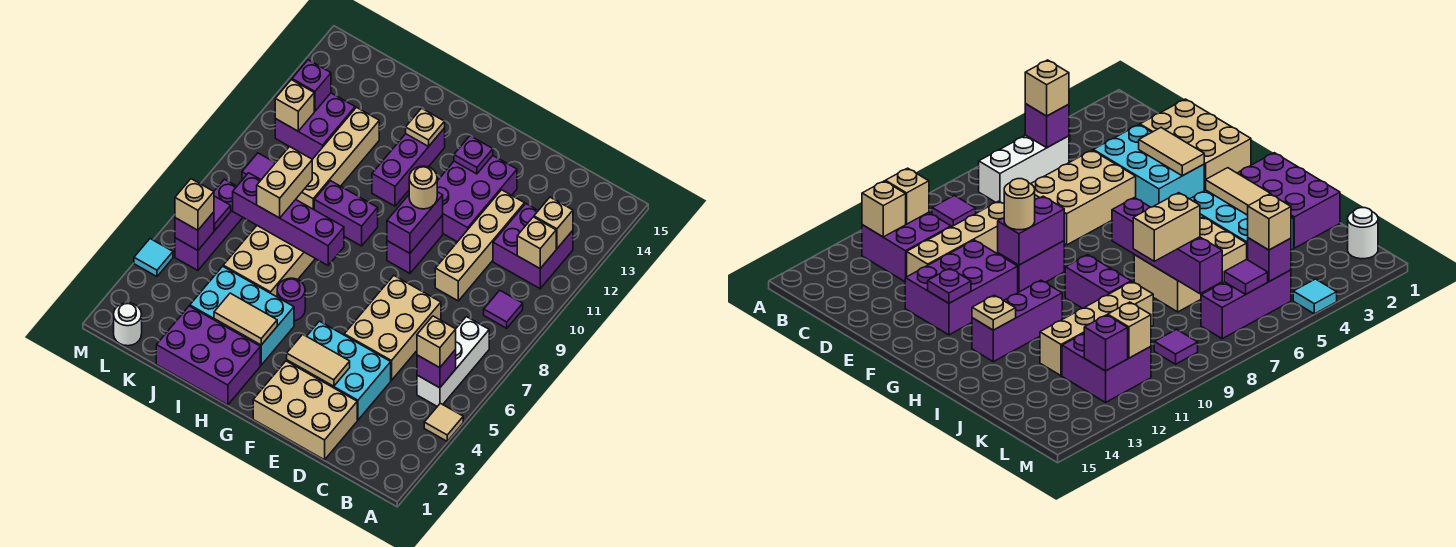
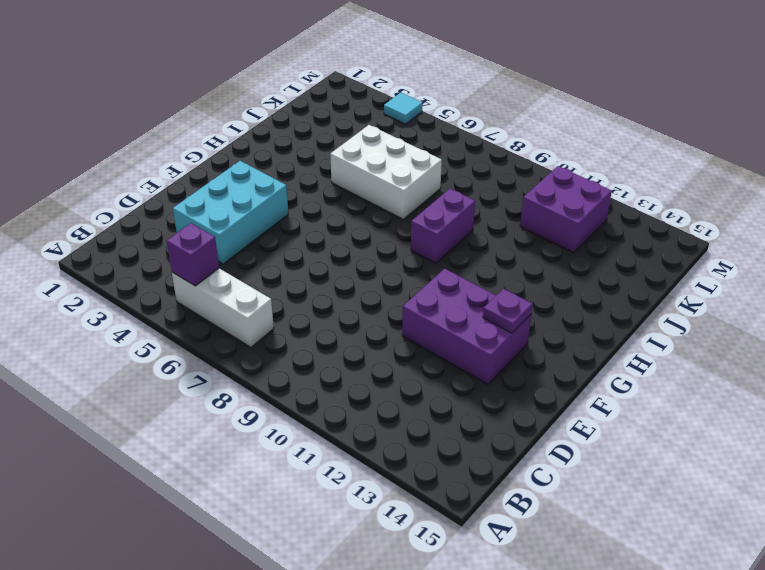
white brick I5:J7 level 1 -> tan brick I5:J7 level 1
none -> tan tile A4 level 1
none -> purple tile B9 level 1
none -> purple brick B11:C12 level 1
none -> tan brick D1:F2 level 1

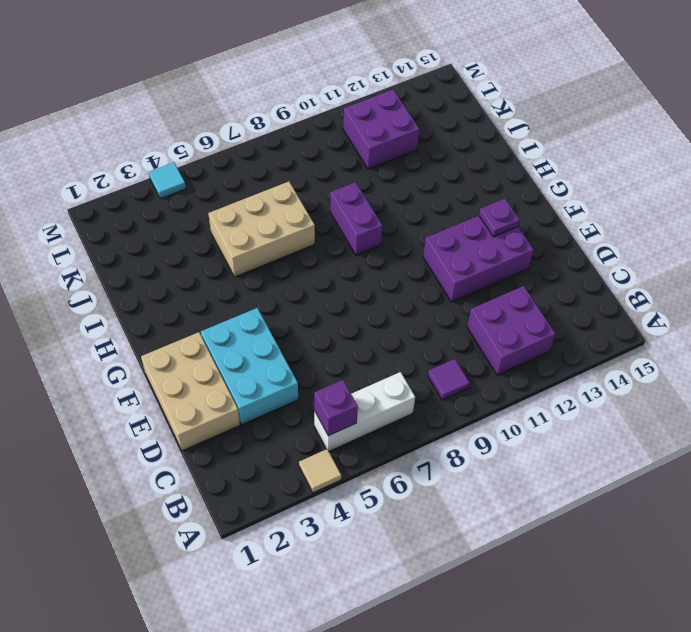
none -> tan brick D5:E7 level 1
none -> tan brick D9:D12 level 1
none -> purple brick F9:F10 level 1
none -> purple brick H1:J2 level 1

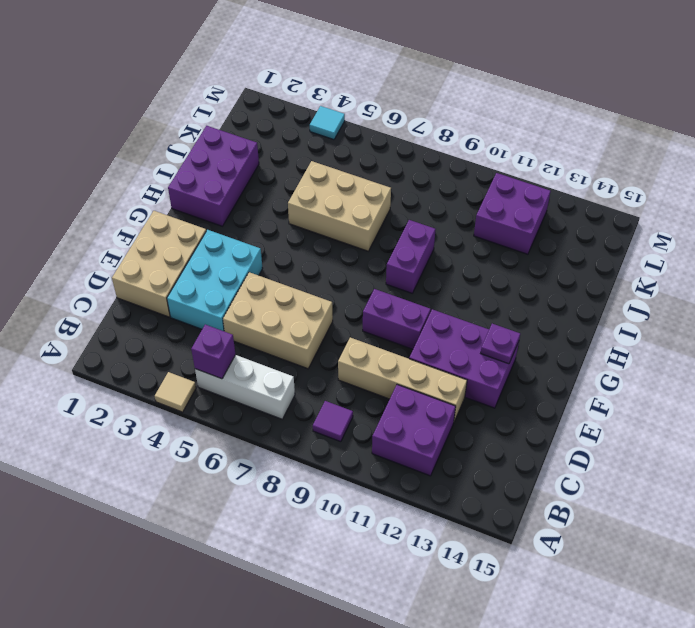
none -> cyan brick H3:J4 level 1
none -> purple round brick H5 level 1
none -> purple brick H11:H13 level 1
none -> tan brick J9:J12 level 1

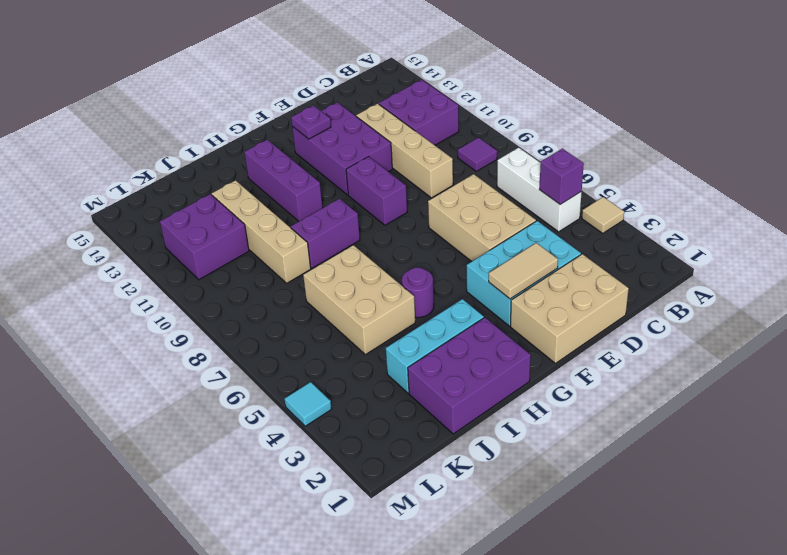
cyan brick H3:J3 level 1 -> cyan brick H3:J4 level 1
none -> white round brick L1 level 1
none -> purple brick L5:L7 level 1
none -> purple tile L9 level 1
none -> tan brick B11 level 2

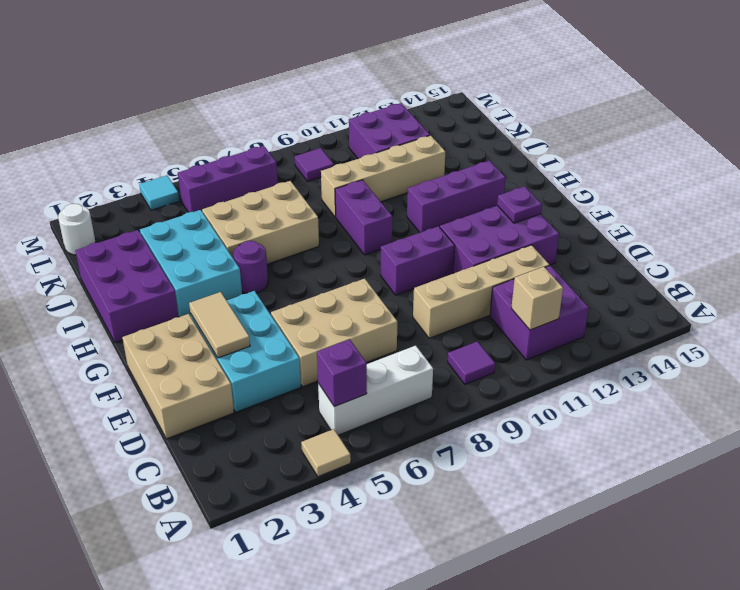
none -> tan brick B12 level 2
none -> purple brick F9:F10 level 2
none -> tan tile H3:I3 level 2
none -> purple brick H7:K7 level 2

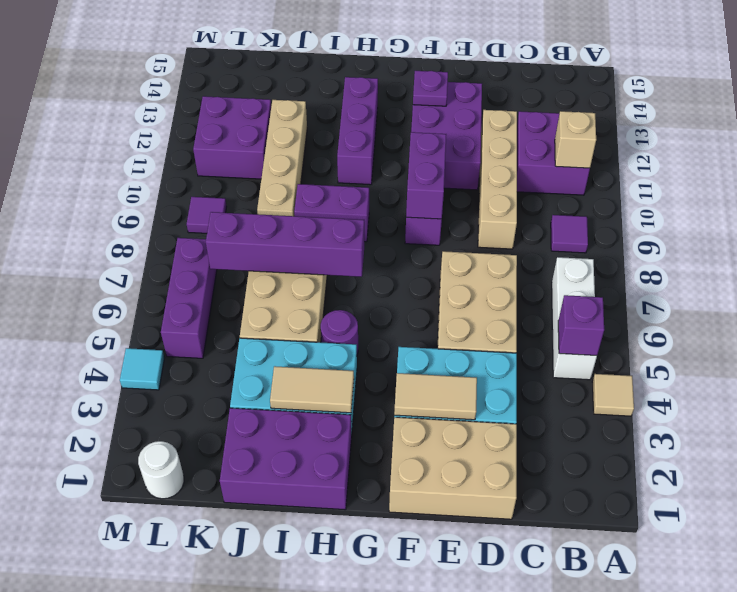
none -> tan brick B12 level 2
none -> tan plate H13 level 2
none -> purple brick L5 level 2
none -> purple tile L6 level 2

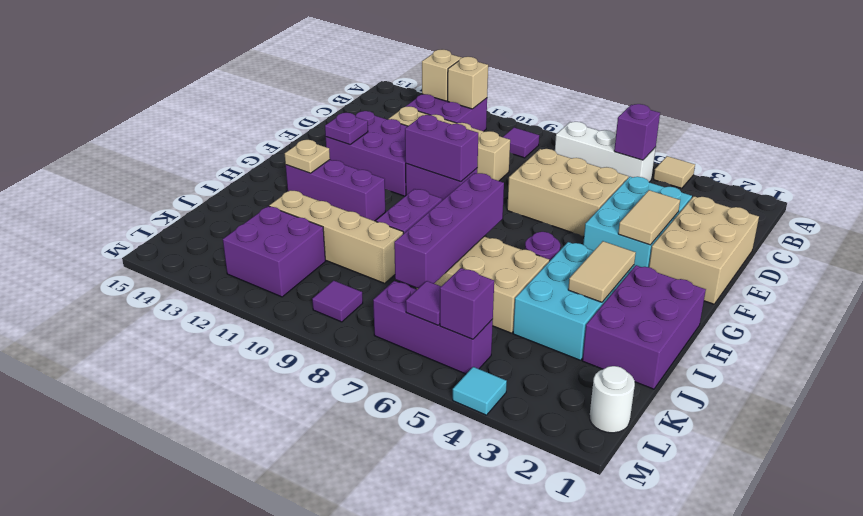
none -> tan brick L11 level 2
none -> purple brick L12 level 2
none -> tan brick B5 level 3
none -> tan round brick F10 level 3

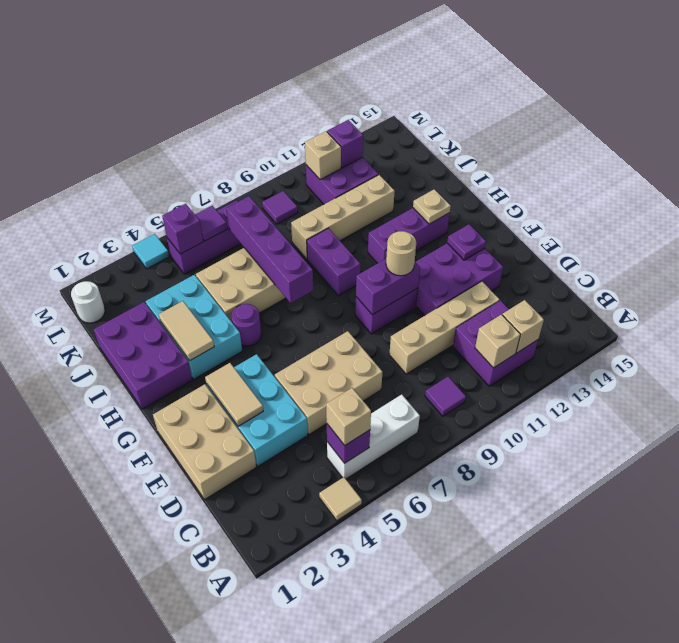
none -> tan brick J7:J8 level 3
none -> tan brick L5 level 3

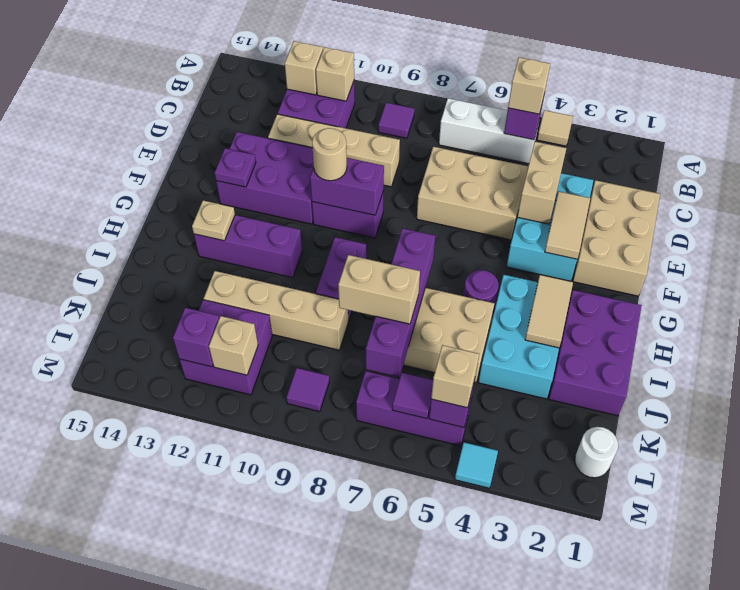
tan brick D4:E4 level 2 -> none

